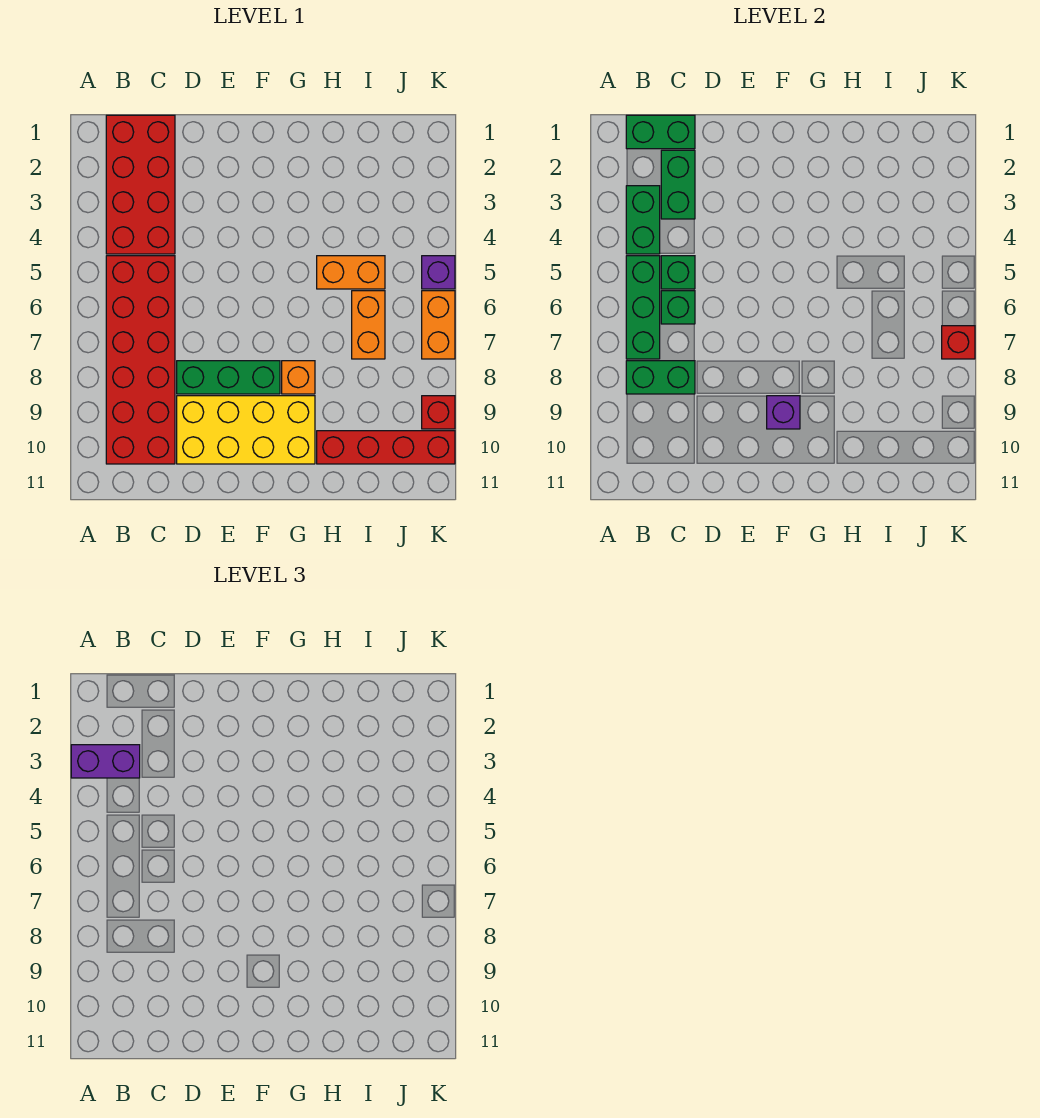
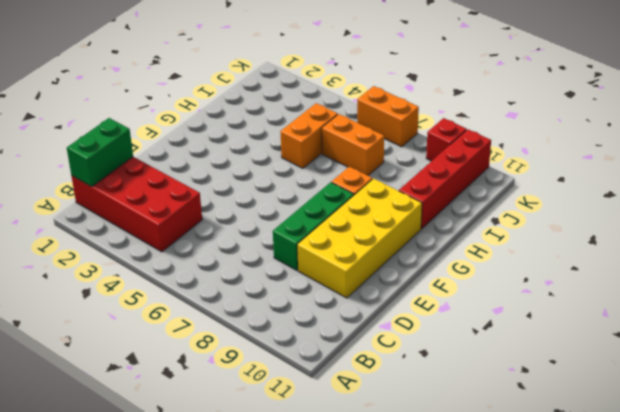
none -> red brick B5:C10 level 1
none -> purple brick K5 level 1
none -> green brick B3:B4 level 2

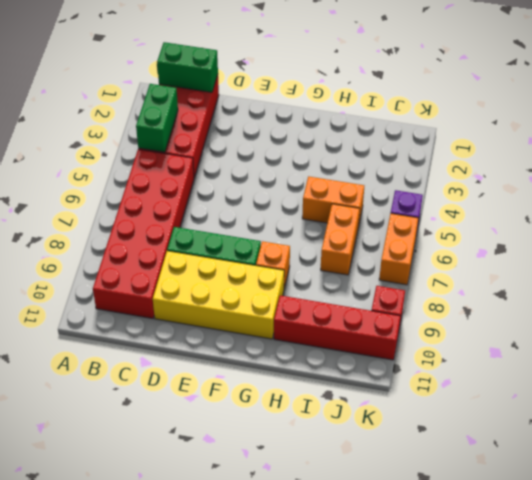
none -> green brick B5:B7 level 2
none -> green brick B8:C8 level 2
none -> green brick C2:C3 level 2

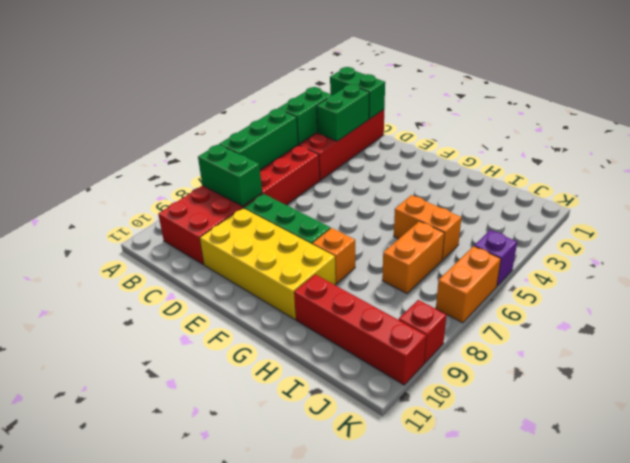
none -> green brick C5 level 2
none -> green brick C6 level 2
none -> purple brick F9 level 2

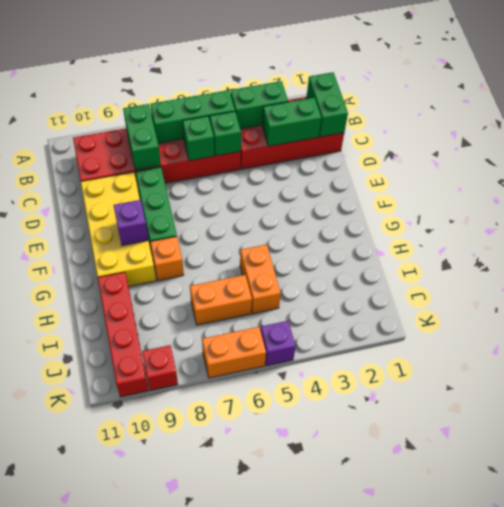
none -> red brick K7 level 2
none -> purple brick A3:B3 level 3

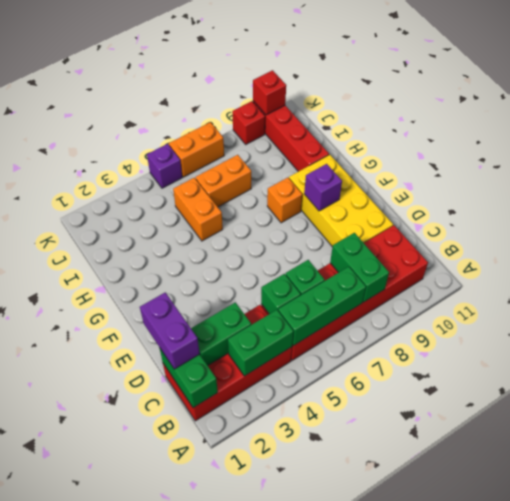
purple brick C1:D1 level 3 -> purple brick A3:B3 level 3
red brick K10 level 2 -> red brick K7 level 2
none -> green brick D8:F8 level 1

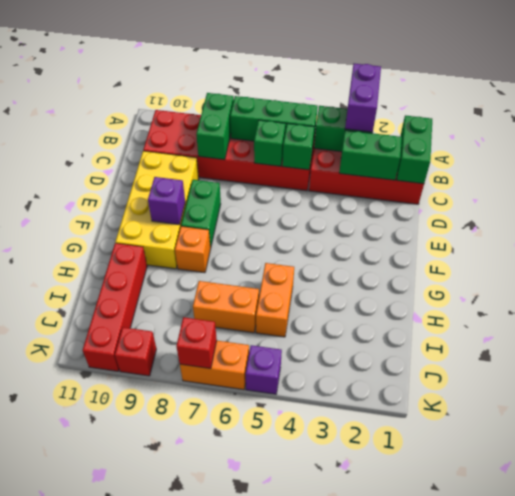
green brick E8:F8 level 1 -> green brick D8:F8 level 1

